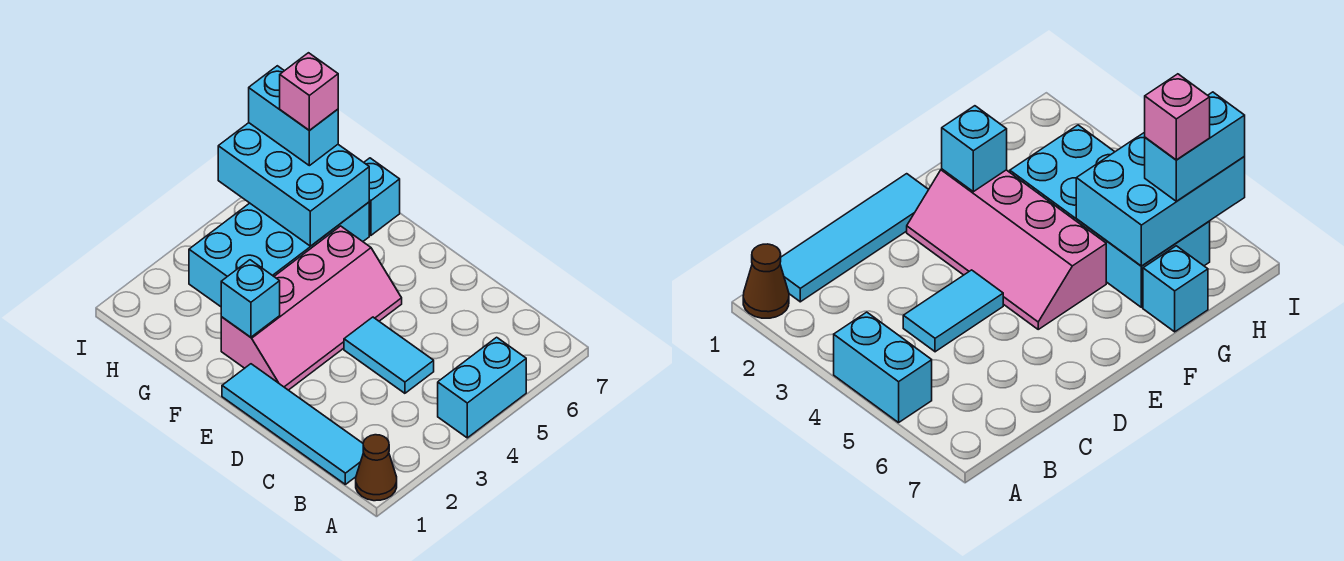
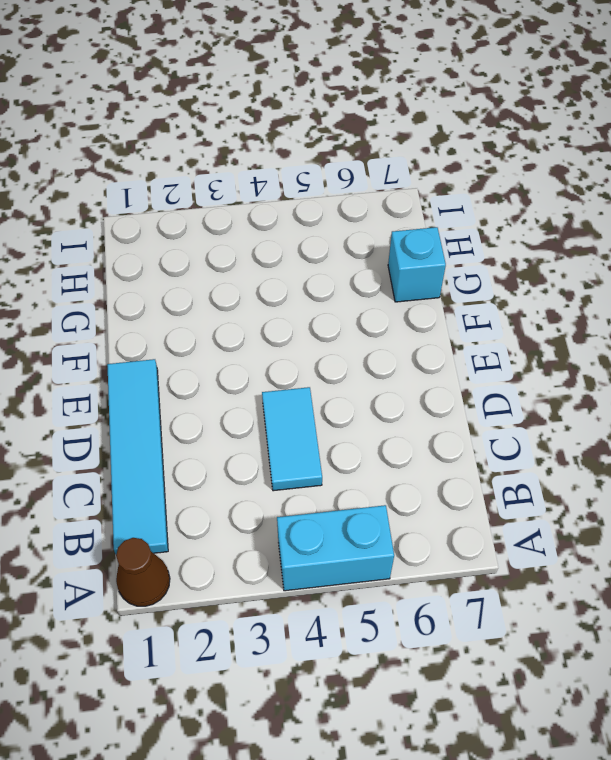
none -> pink slope E2:F5 level 1 top F
none -> cyan brick G3:H6 level 1

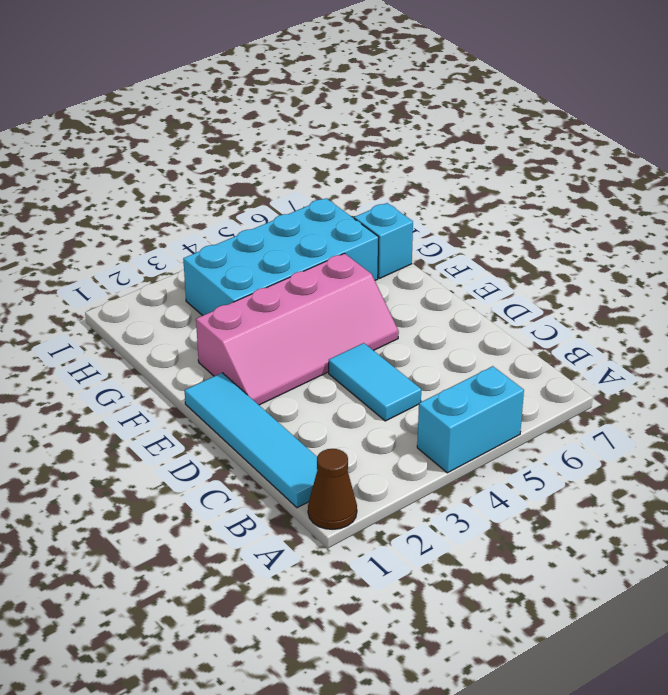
none -> cyan brick F2 level 2
none -> cyan brick G5:I6 level 2

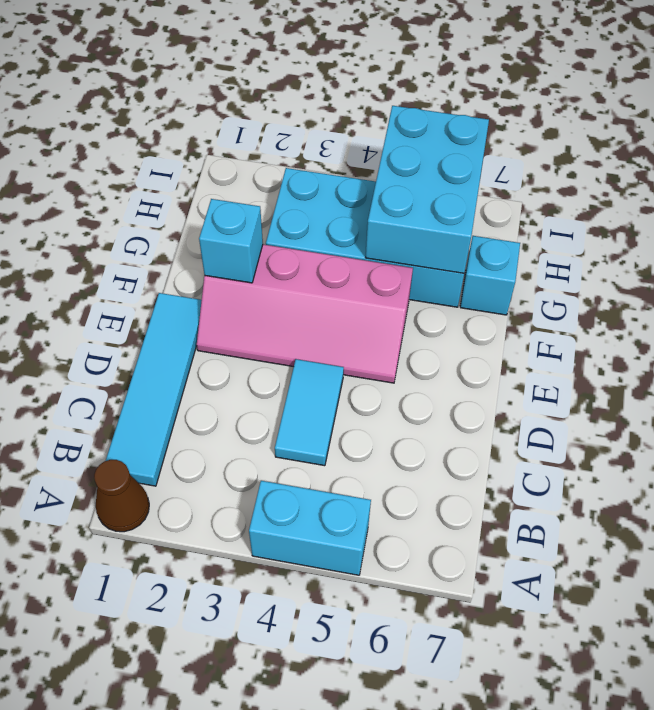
none -> cyan brick H6:I6 level 3
none -> pink brick H6 level 4

